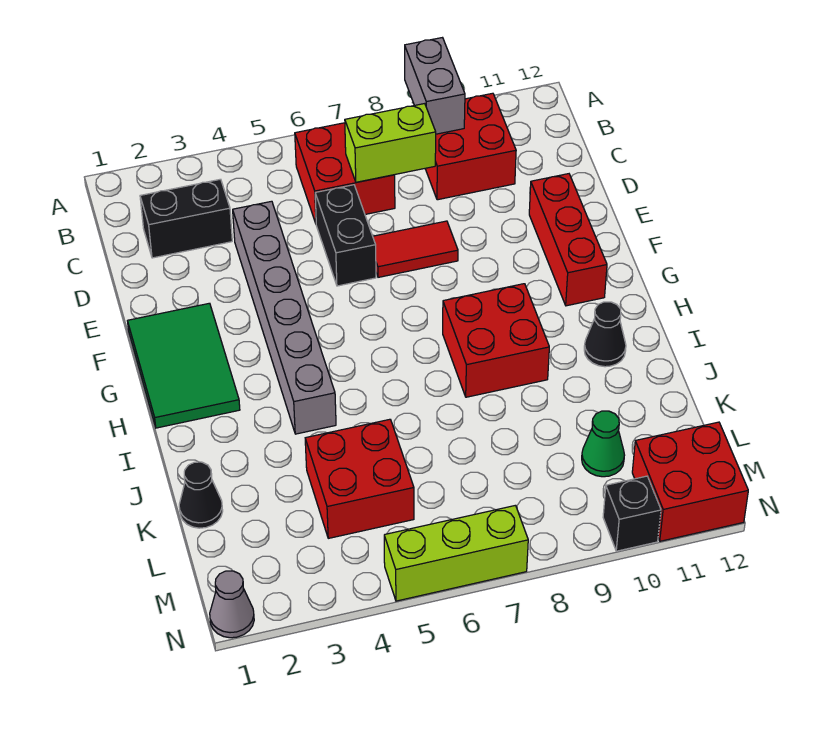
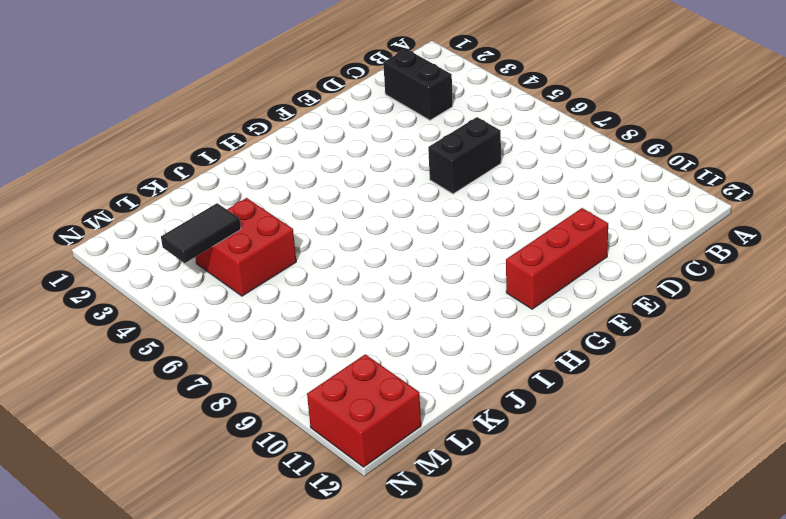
black tile L4:M4 level 2 -> none
none -> red brick B6:C7 level 1
none -> red brick B9:C10 level 1
none -> grey brick D4:I4 level 1

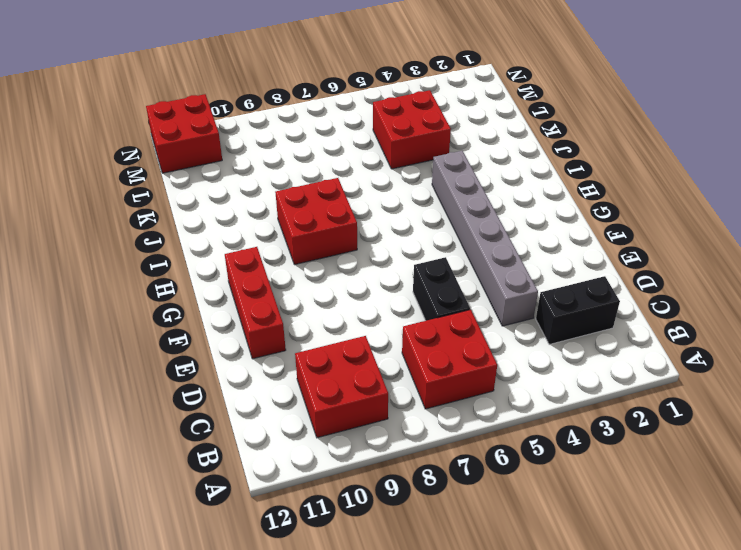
none -> red tile E7:E8 level 1
none -> green tile F1:H2 level 1
none -> black cone I11 level 1

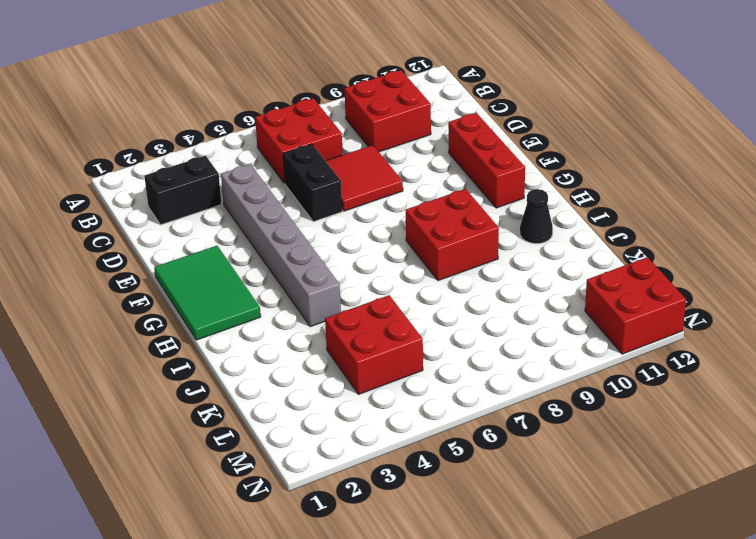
red tile D7:E8 level 1 -> red tile E7:E8 level 1
none -> black cone K1 level 1
none -> green cone L10 level 1
none -> grey cone N1 level 1

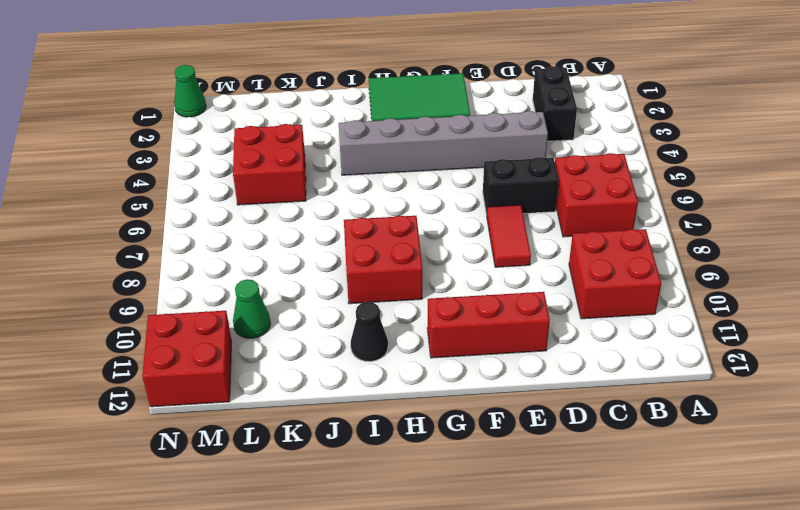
green cone N1 level 1 -> grey cone N1 level 1
none -> black cone K1 level 1
none -> lime brick N5:N7 level 1
none -> black brick N10 level 1

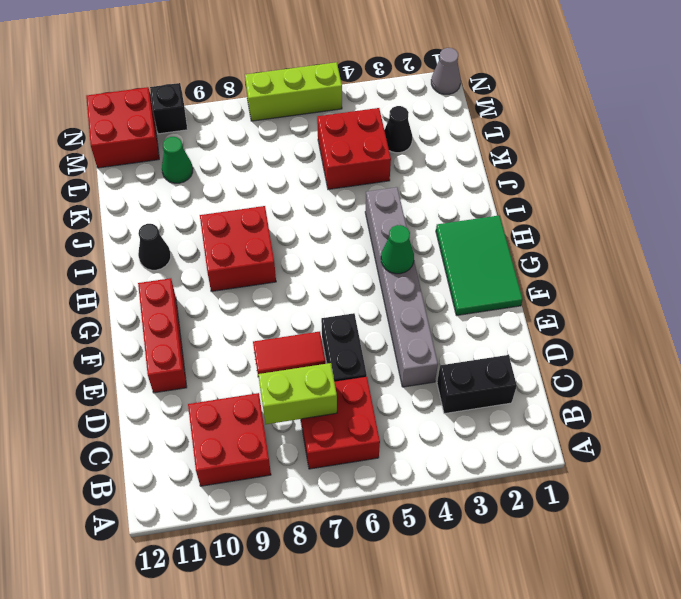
green cone G4 level 2 -> none
black cone L3 level 1 -> black cone K1 level 1
none -> grey brick A9:B9 level 2

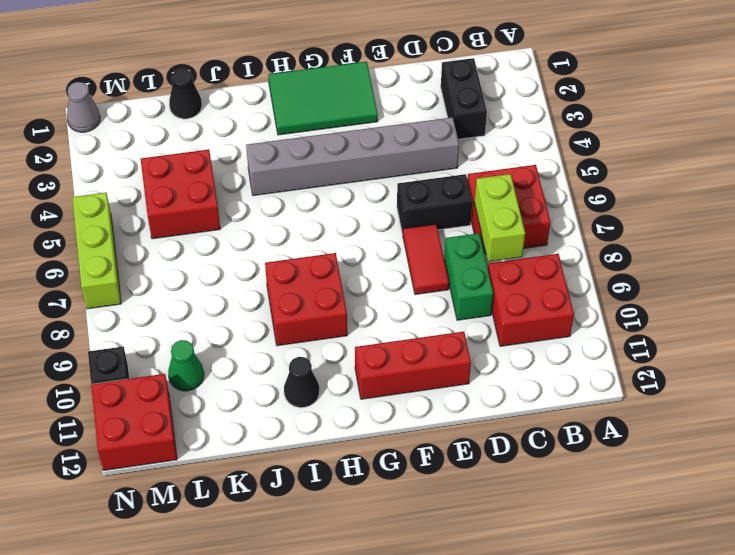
green brick D8:D9 level 1 -> none
none -> grey brick A9:B9 level 2

